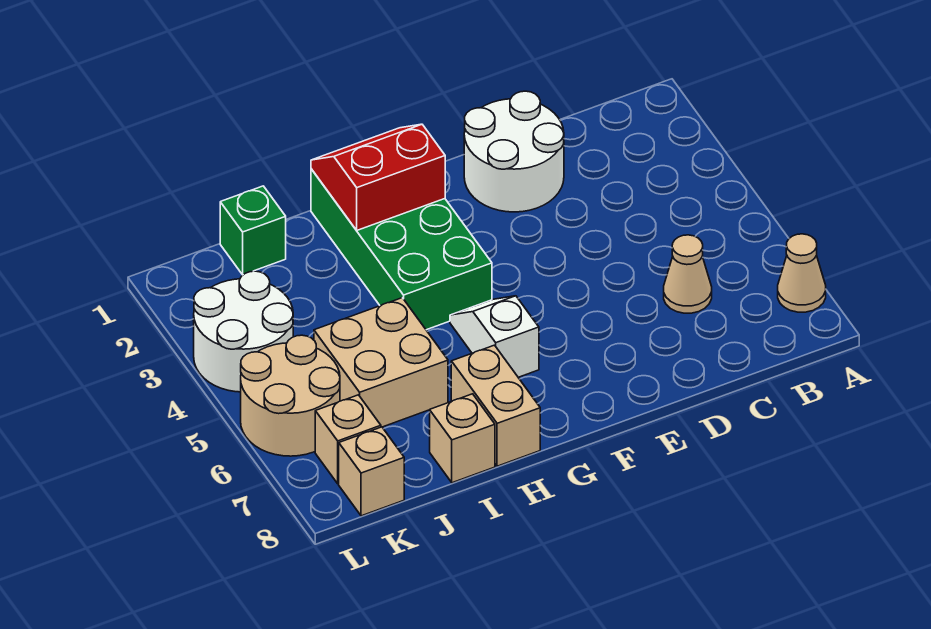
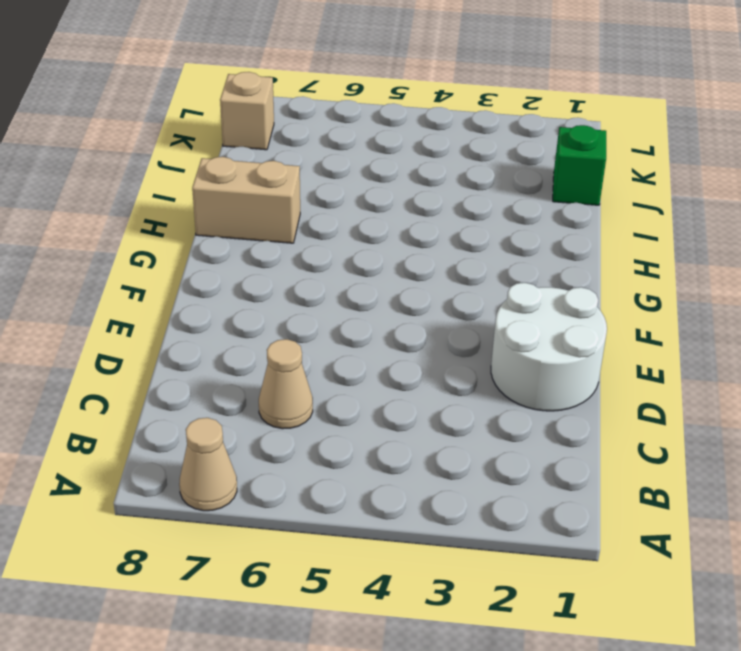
none -> green brick G1:H4 level 1
none -> white slope G5:G6 level 1 top 6
none -> tan brick I5:J6 level 1

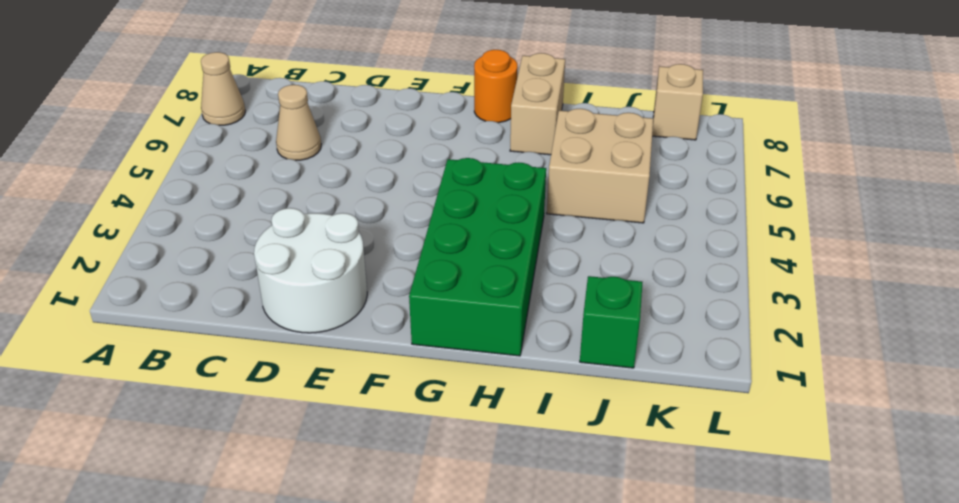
orange round brick G8 level 1 -> none
none -> white slope G5:G6 level 1 top 6
none -> tan brick I8 level 1
none -> white round brick K3:L4 level 1

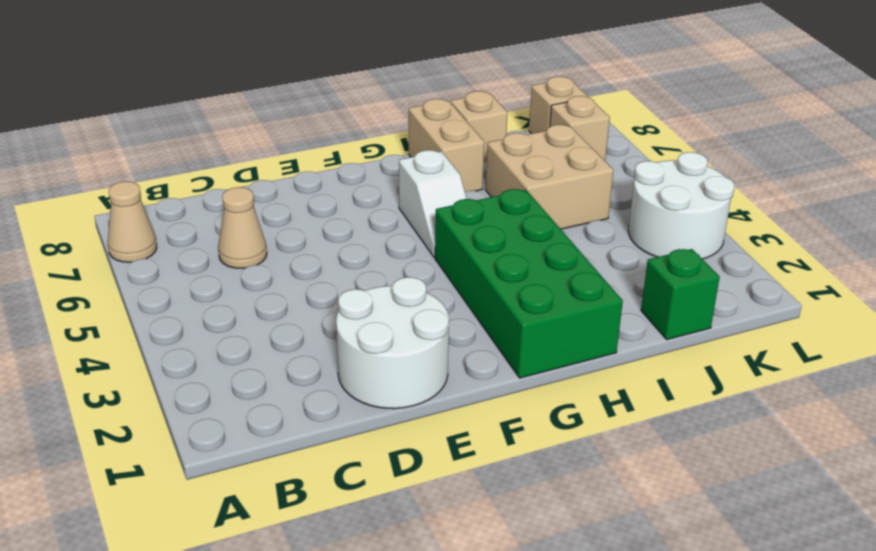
none -> tan round brick K5:L6 level 1
none -> red slope G1:H2 level 2 top 2

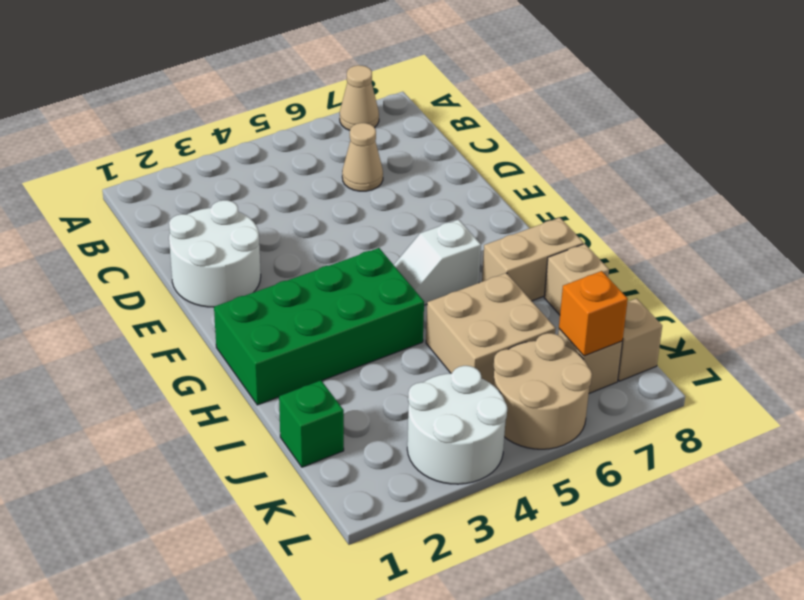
orange brick K7 level 2 -> none
none -> red slope G1:H2 level 2 top 2

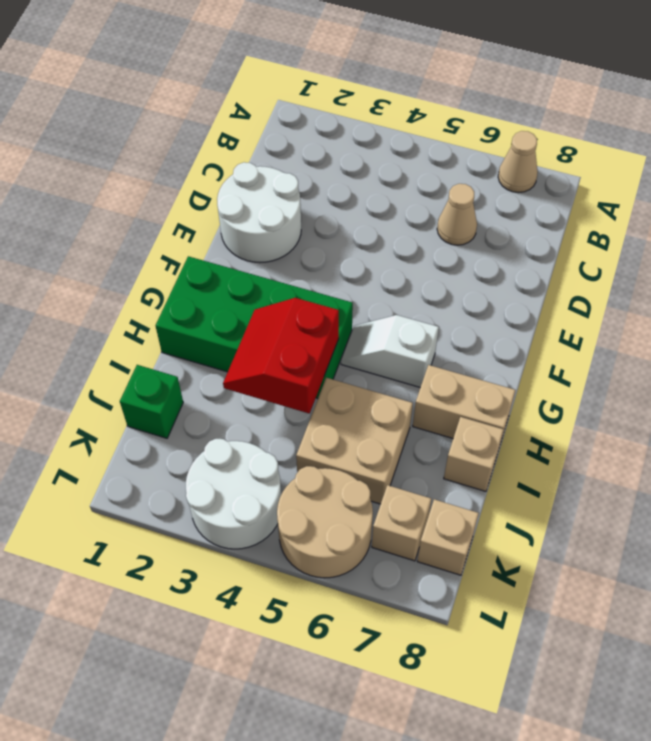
red slope H3:I4 level 2 top 4 -> red slope G1:H2 level 2 top 2

